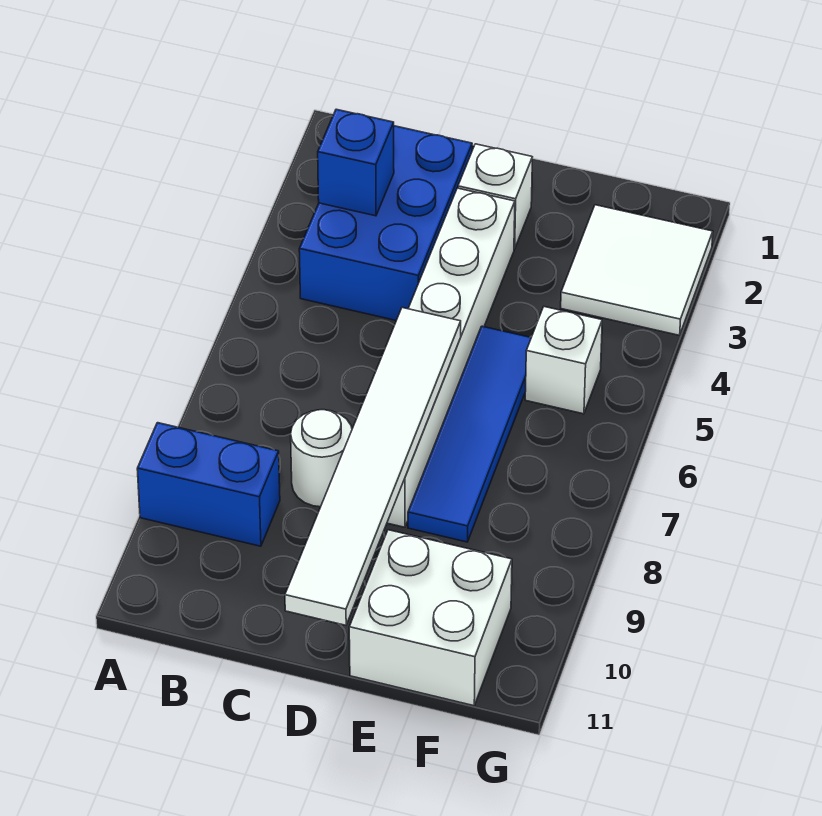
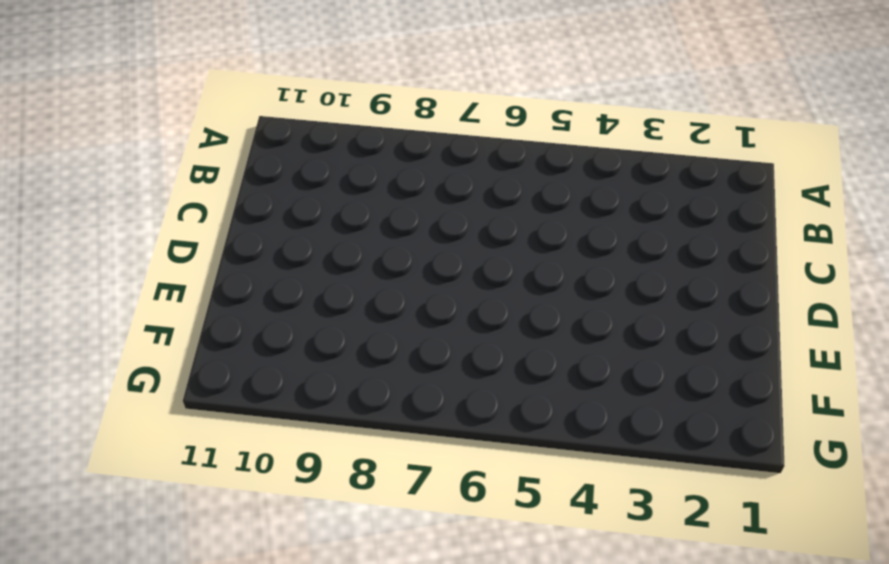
none -> blue brick A9:B9 level 1
none -> blue brick B2:C4 level 1

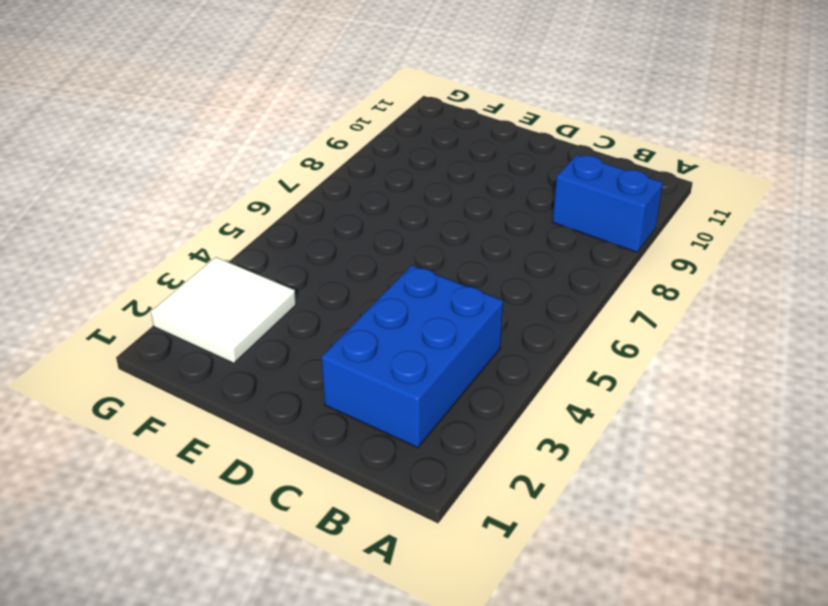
none -> white round brick C8 level 1
none -> white brick D2 level 1

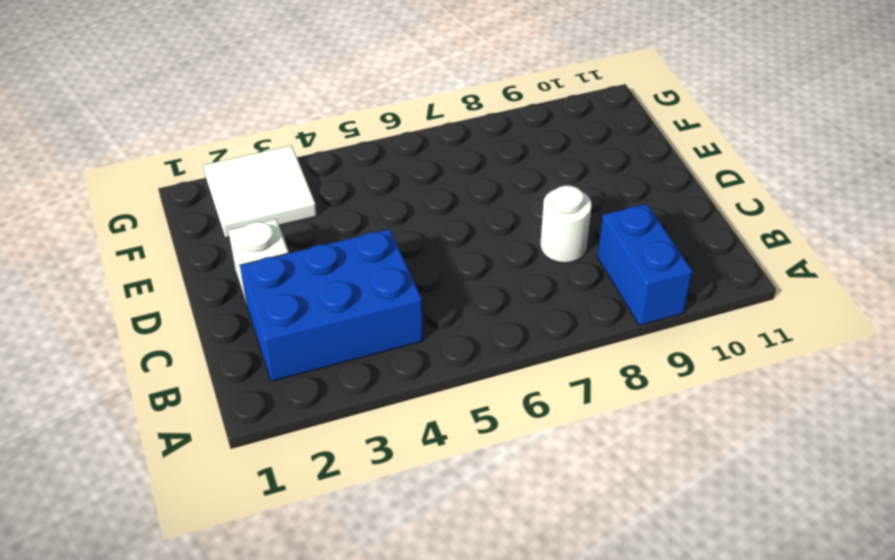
none -> white brick D3:D8 level 1
none -> blue tile E5:E8 level 1

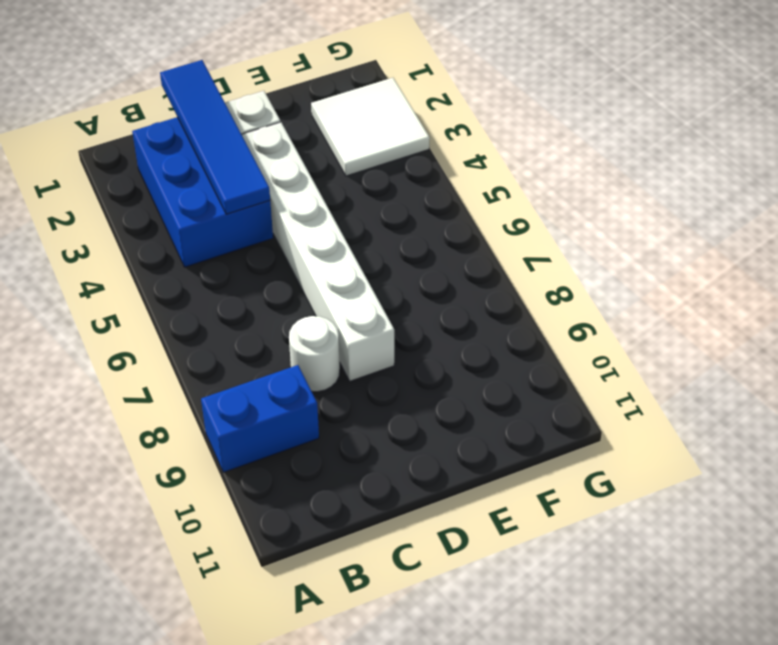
blue tile C1:C4 level 2 -> blue tile E5:E8 level 1
none -> white brick E10:F11 level 1
none -> white brick F5 level 1

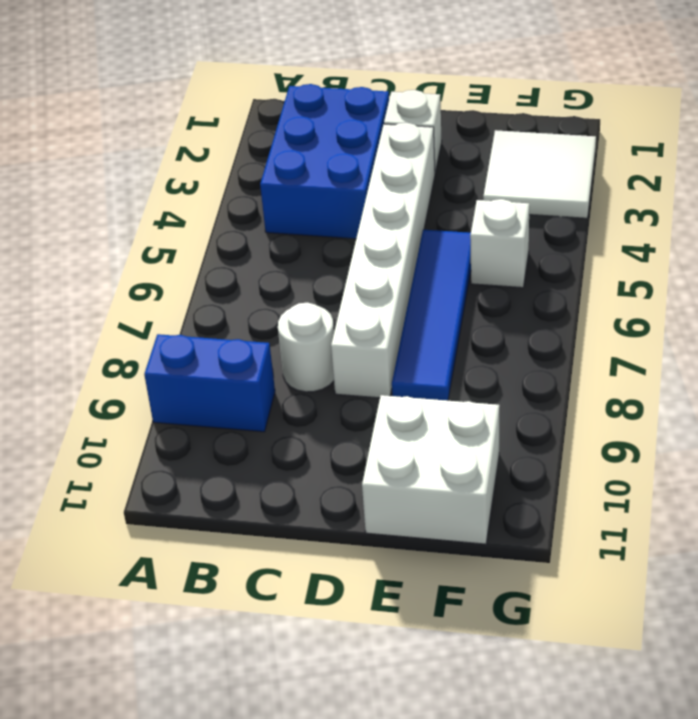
none -> blue brick B3 level 2
none -> white tile D6:D11 level 2

